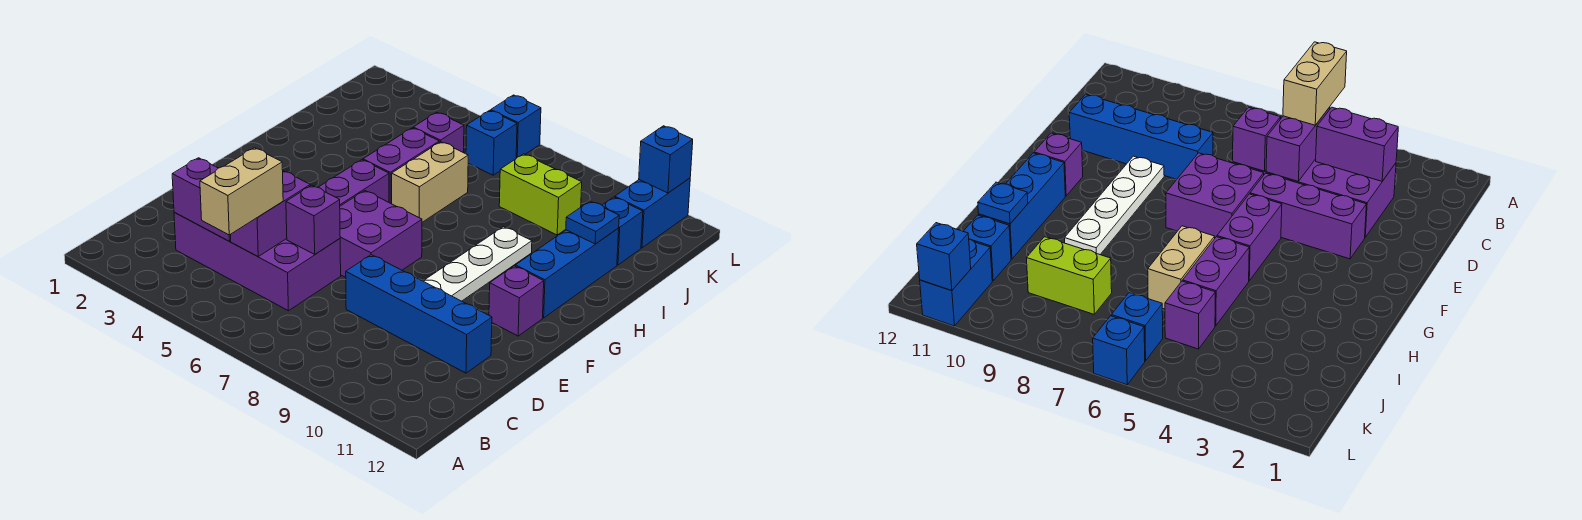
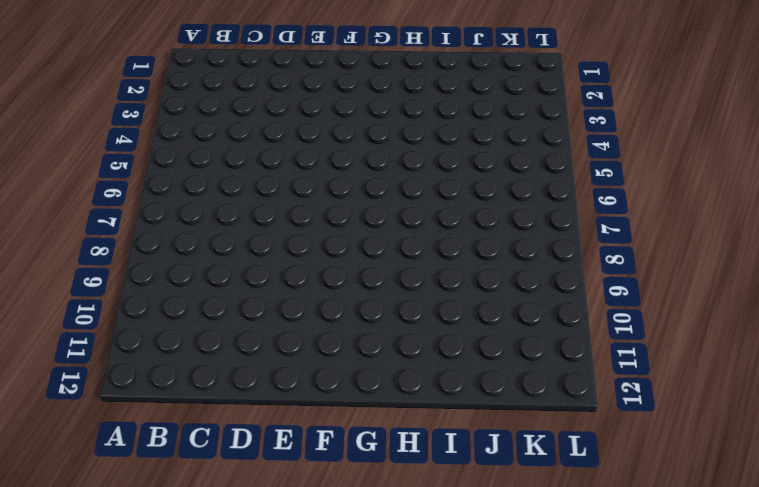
none -> purple brick C3:D6 level 1
none -> blue brick D8:D11 level 1
none -> purple brick E3:E5 level 1

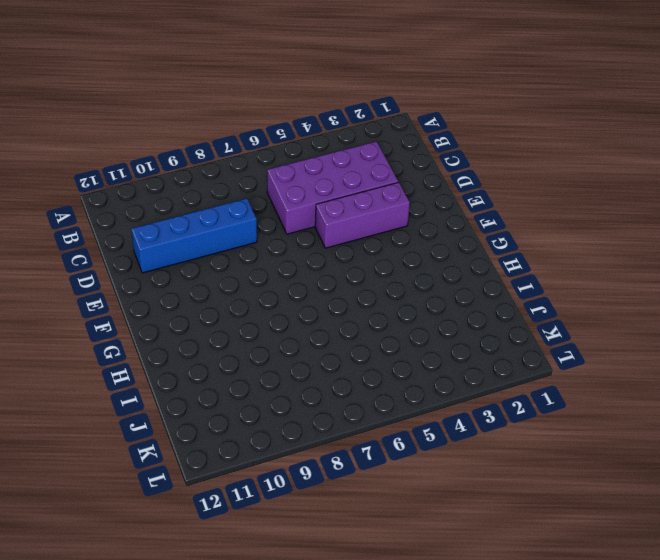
none -> purple brick E6:F7 level 1
none -> white plate E9:H9 level 1
none -> purple brick F5:G5 level 1

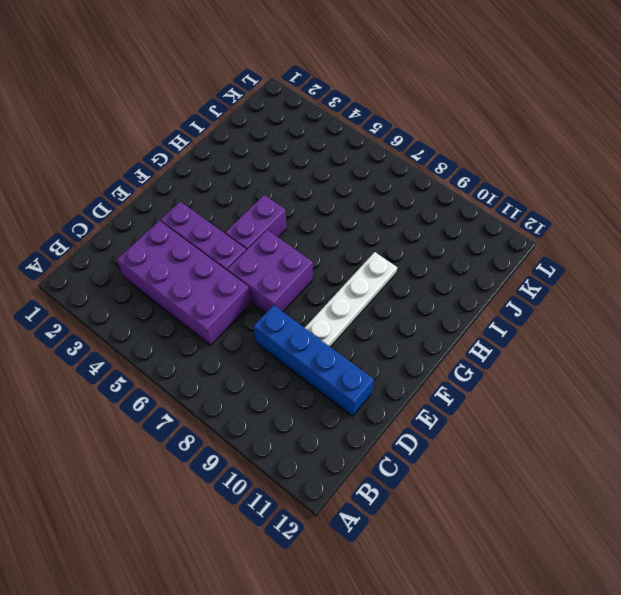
none -> purple brick F11 level 1
none -> blue brick G11:I11 level 1
none -> purple brick H5:I5 level 1

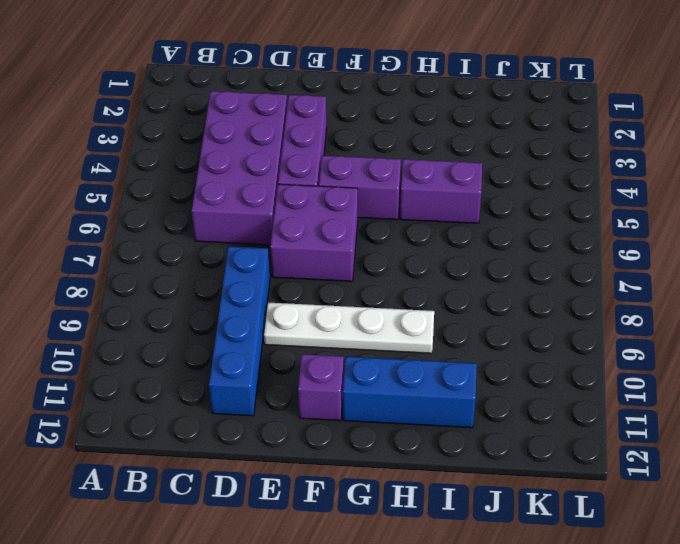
none -> tan brick H6:I6 level 1
none -> purple brick J5 level 1
none -> lime brick J8:J9 level 1

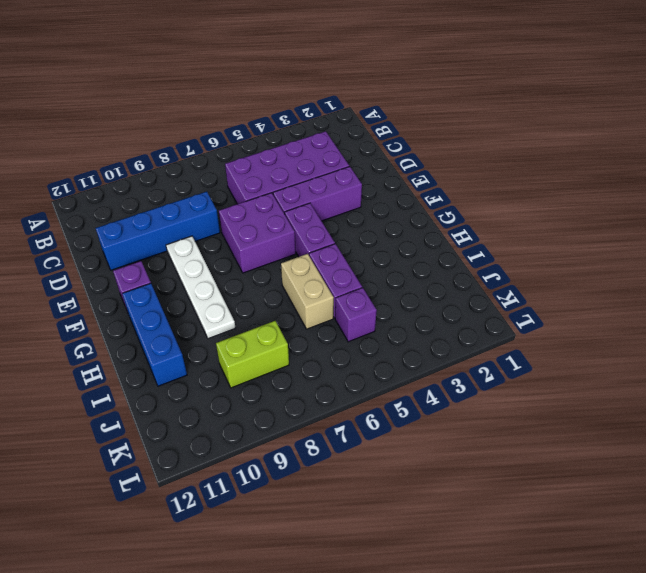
none -> blue brick J11 level 1
none -> blue brick K6 level 1
none -> blue brick K11:L11 level 1

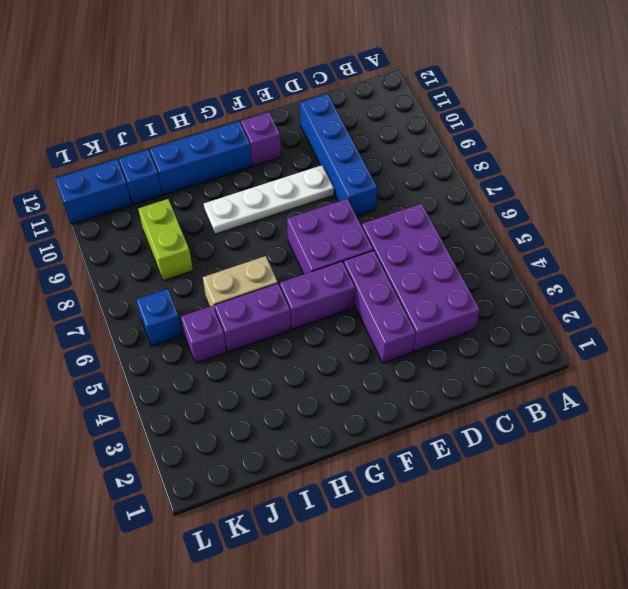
none -> blue brick L6 level 1
none -> purple brick C3:C4 level 2
none -> purple brick C5:D5 level 2

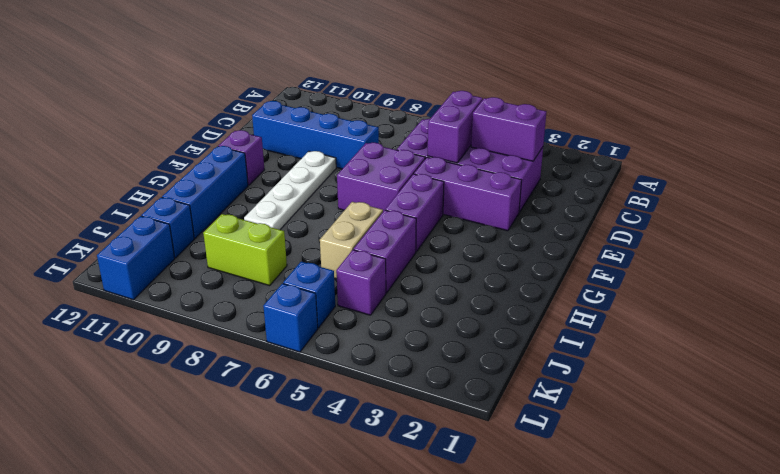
none -> purple brick D6 level 2
none -> blue plate I11 level 2
none -> blue brick L11 level 2

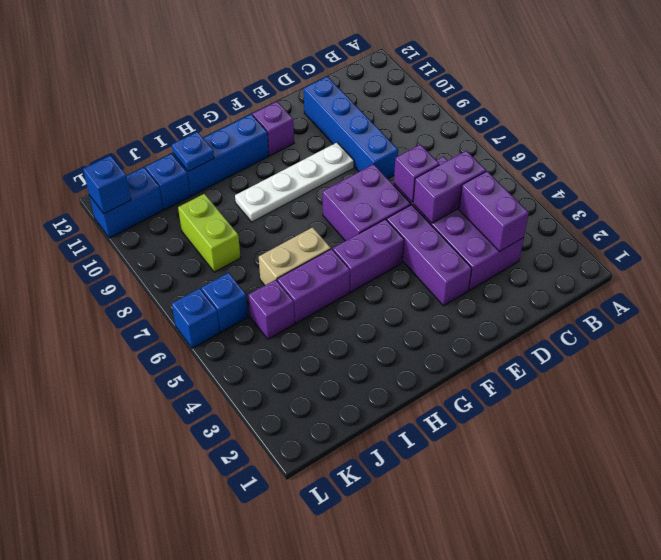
none -> tan brick B5:C5 level 3

